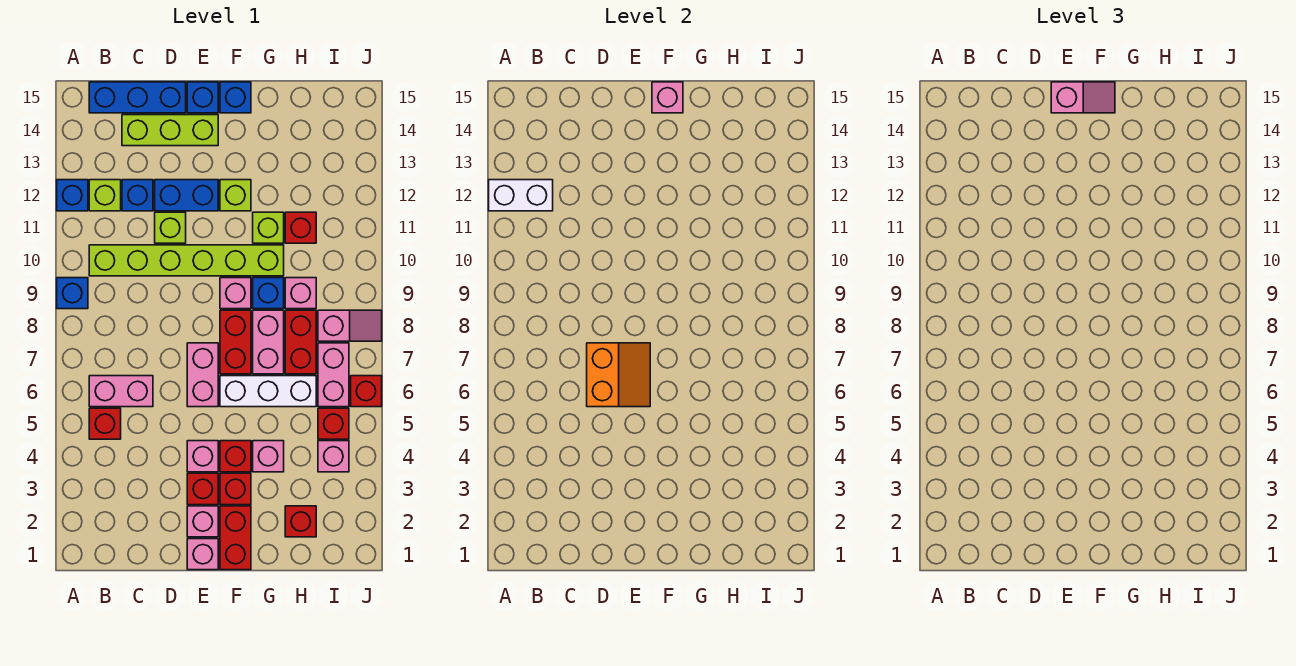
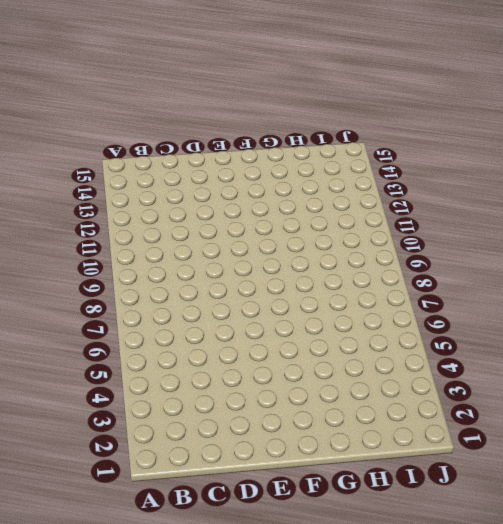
none -> blue brick A9 level 1
none -> blue brick A12 level 1
none -> red brick B5 level 1
none -> pink brick B6:C6 level 1

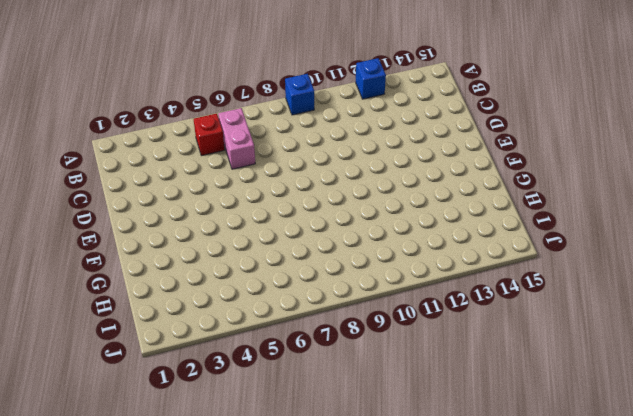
none -> lime brick B10:G10 level 1
none -> lime brick B12 level 1
none -> blue brick B15:D15 level 1
none -> blue brick C12 level 1

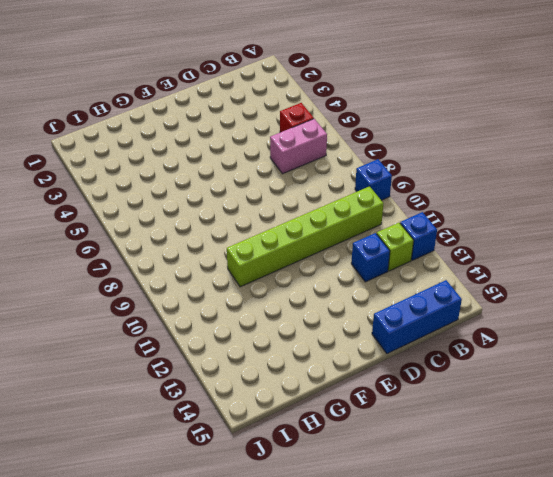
none -> lime brick C14:E14 level 1
none -> lime brick D11 level 1
none -> blue brick D12:E12 level 1
none -> pink brick E1 level 1

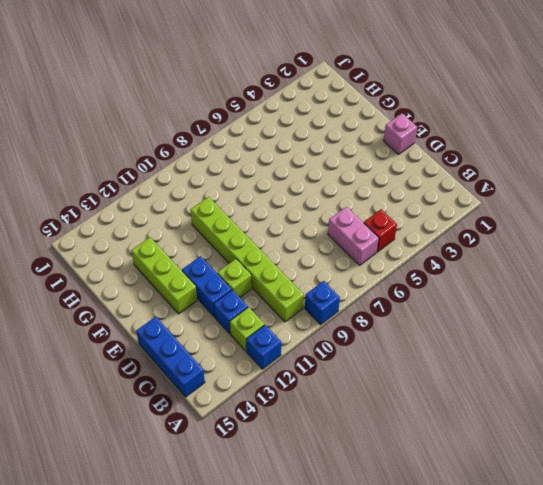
lime brick E13:G13 level 1 -> lime brick C14:E14 level 1
none -> pink brick E2 level 1
none -> red brick E3 level 1
none -> pink brick E4 level 1
none -> pink brick E6:E7 level 1

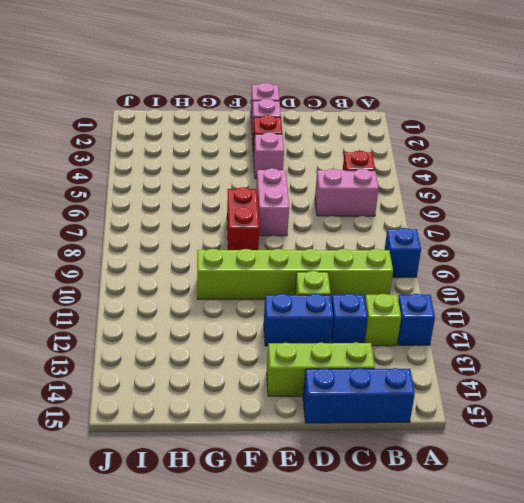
none -> blue brick E15 level 1
none -> red brick F1:F2 level 1
none -> red brick F3 level 1
none -> red brick F4 level 1

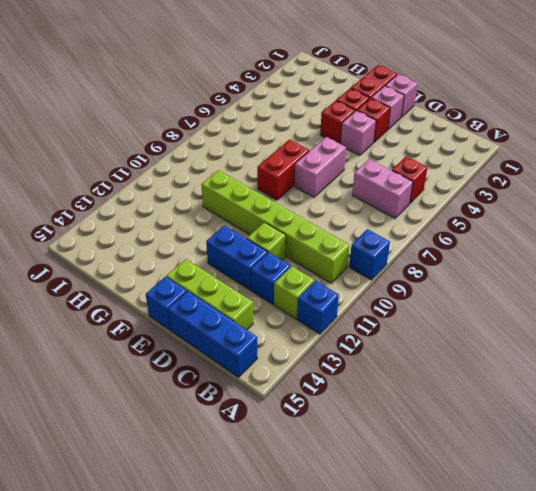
none -> white brick F6:H6 level 1
none -> pink brick F9 level 1
none -> lime brick F12 level 1
none -> blue brick F15 level 1

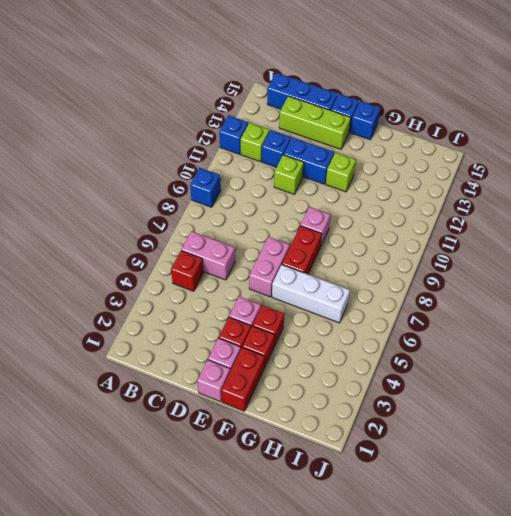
none -> lime brick B10:G10 level 1
none -> pink brick G4 level 1
none -> pink brick G7:G8 level 1
none -> blue brick G9 level 1

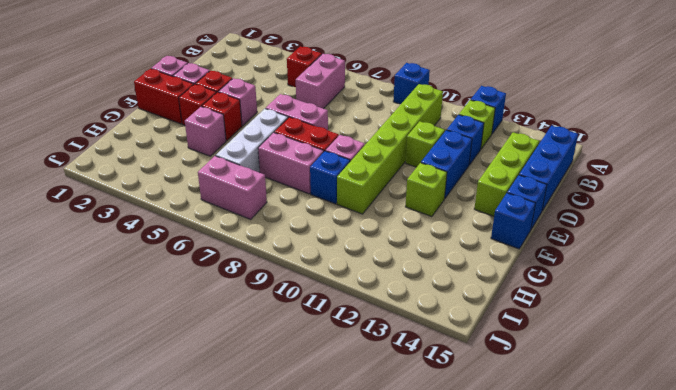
none -> lime brick G11 level 1
none -> red brick H2 level 1
none -> red brick H7:H8 level 1
none -> pink brick H9 level 1

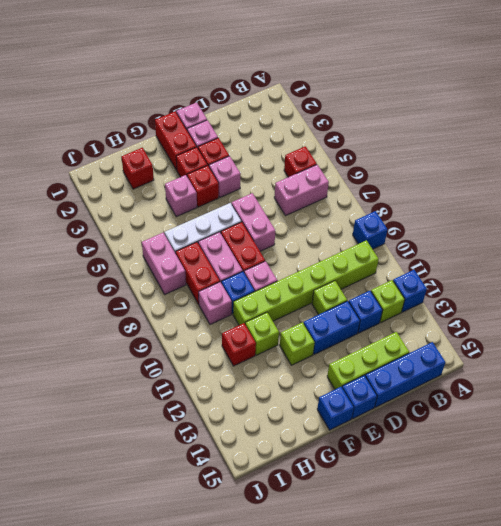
none -> pink brick I4 level 1
none -> red brick I5 level 1
none -> pink slope I8:J8 level 1 top I
none -> red brick J6 level 1

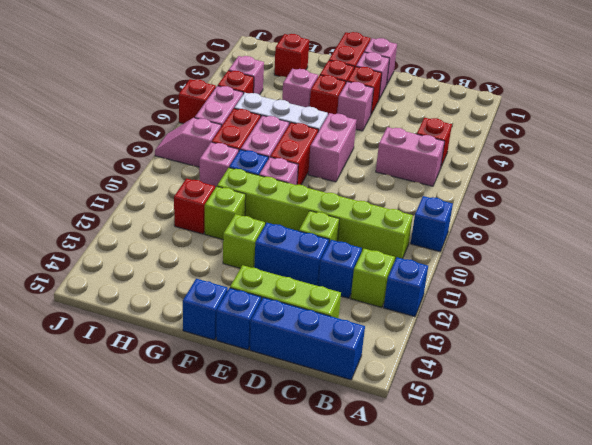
none -> white brick A12:B12 level 2
none -> orange slope D6:E7 level 2 top D
none -> pink brick F15 level 2
none -> pink slope E15:F15 level 3 top E

